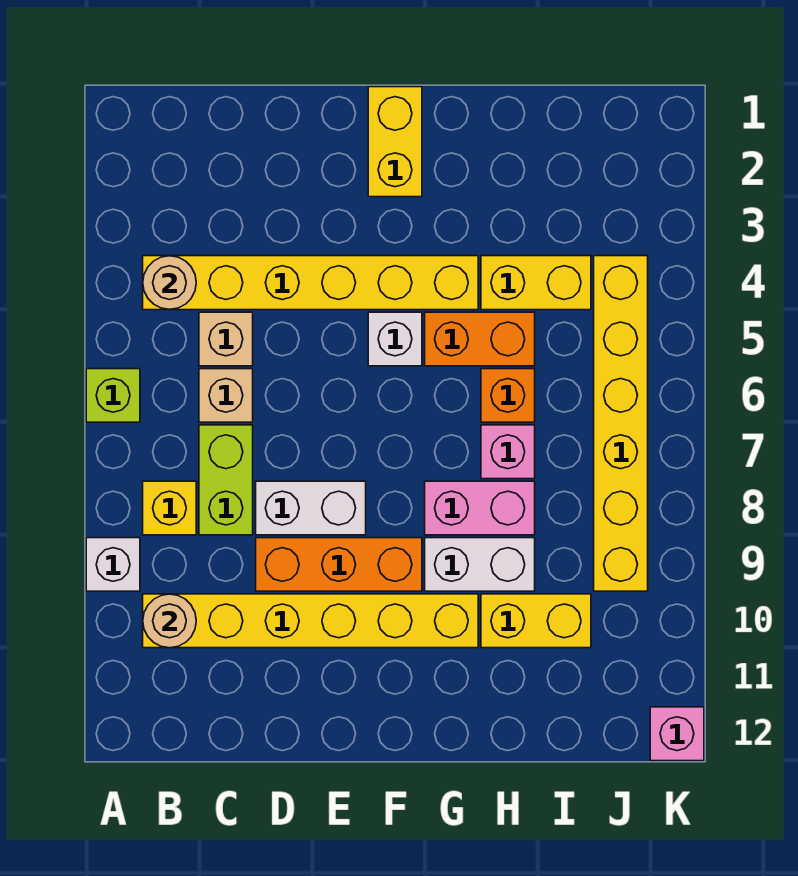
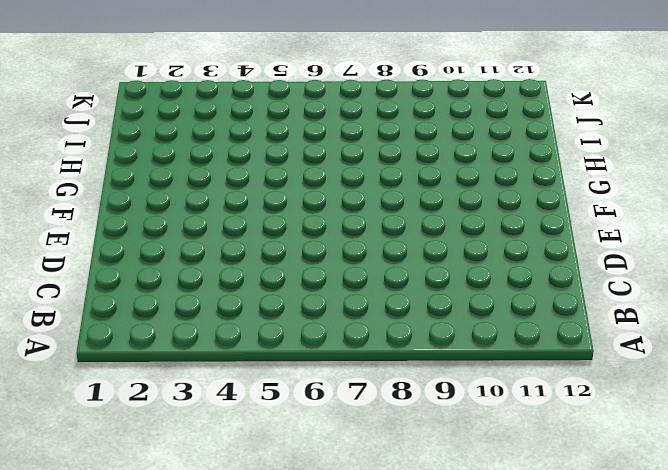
none -> lime brick A6 level 1
none -> white brick A9 level 1
none -> yellow brick B4:G4 level 1

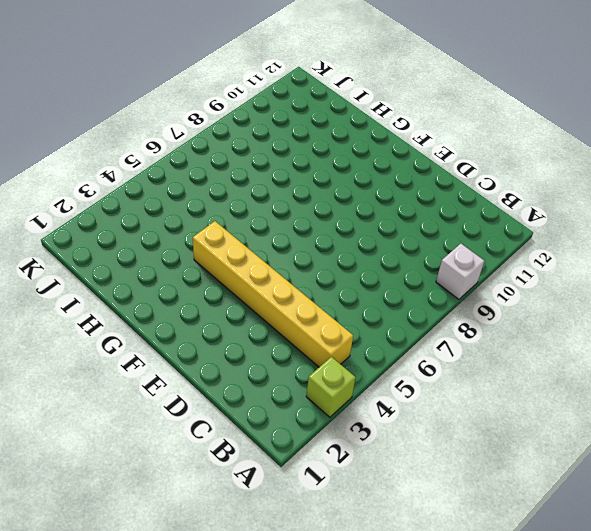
lime brick A3 level 1 -> lime brick A6 level 1
none -> yellow brick B8 level 1
none -> yellow brick B10:G10 level 1
none -> tan brick C5 level 1

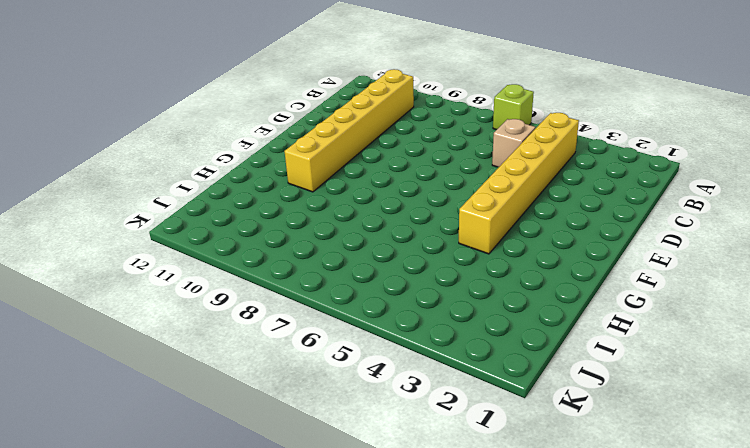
none -> white brick A9 level 1
none -> yellow brick B8 level 1
none -> tan brick C6 level 1

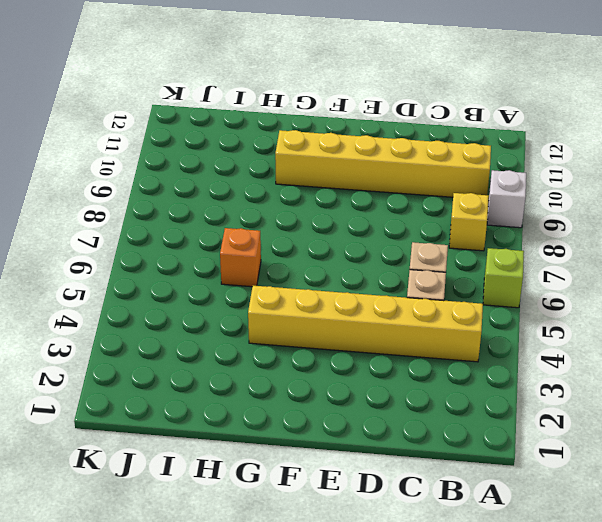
none -> lime brick C7:C8 level 1
none -> white brick D8:E8 level 1
none -> orange brick D9:F9 level 1

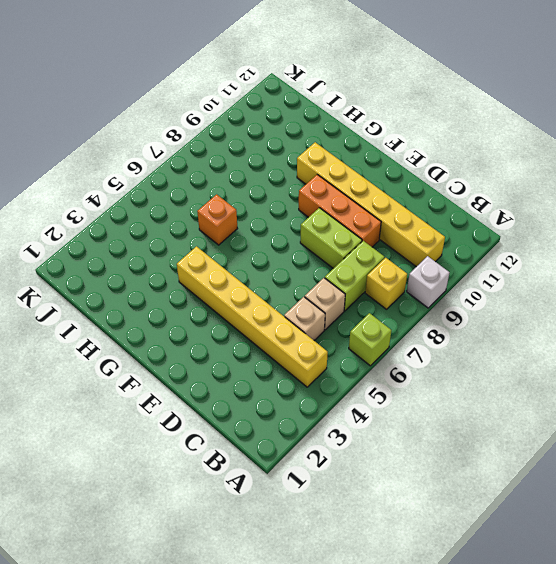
lime brick D8:E8 level 1 -> white brick D8:E8 level 1
none -> yellow brick F1:F2 level 1
none -> white brick F5 level 1
none -> orange brick G5:H5 level 1

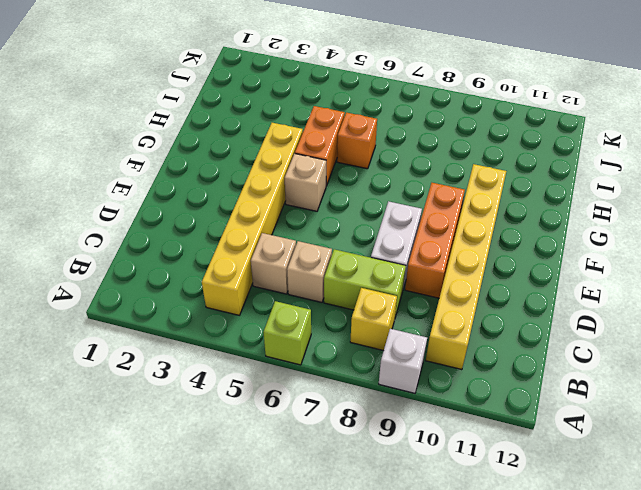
tan brick F5 level 1 -> white brick F5 level 1
none -> yellow brick F1:F2 level 1
none -> pink brick G8:H8 level 1
none -> white brick G9:H9 level 1

